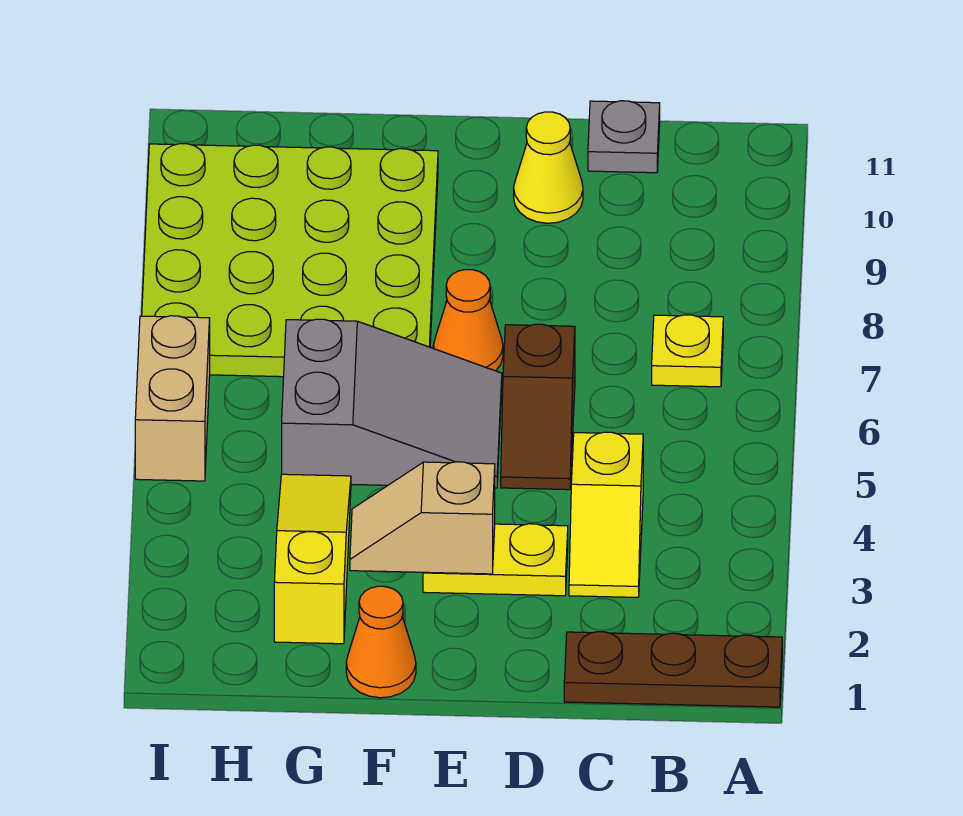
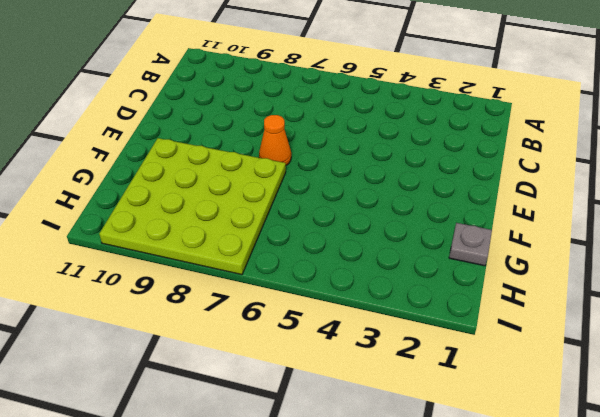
grey plate G1 level 1 -> grey plate C11 level 1
none -> brown plate A1:C1 level 1
none -> yellow plate B7 level 1
none -> yellow slope C3:C4 level 1 top 4

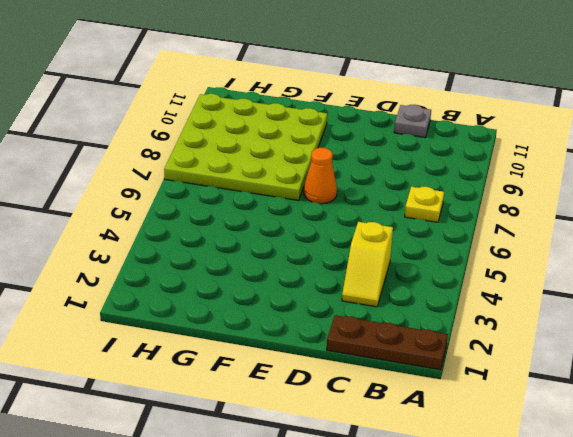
none -> yellow plate D3:E3 level 1
none -> brown slope D5:D6 level 1 top 6
none -> yellow cone D10 level 1

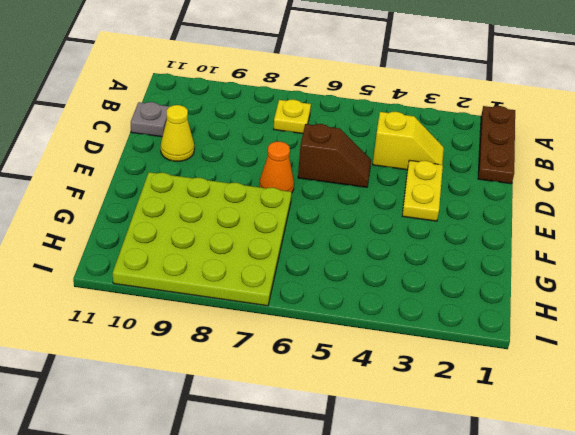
none -> grey slope E5:G6 level 1 top G
none -> orange cone F1 level 1
none -> yellow slope G2:G4 level 1 top 2

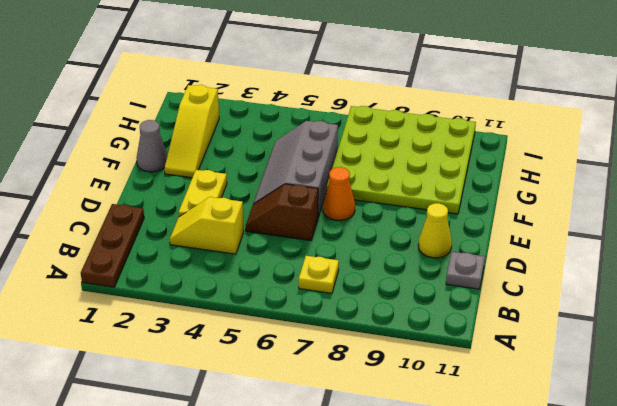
grey slope E5:G6 level 1 top 6 -> grey slope E5:G6 level 1 top G
grey cone F1 level 1 -> orange cone F1 level 1
yellow slope F2:H2 level 1 top H -> yellow slope G2:G4 level 1 top 2
none -> tan brick I5:I6 level 1
none -> tan slope E3:F3 level 2 top E

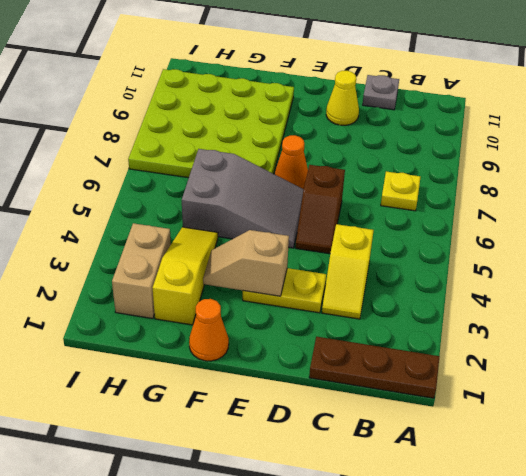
tan brick H2:H3 level 1 -> tan brick I5:I6 level 1

